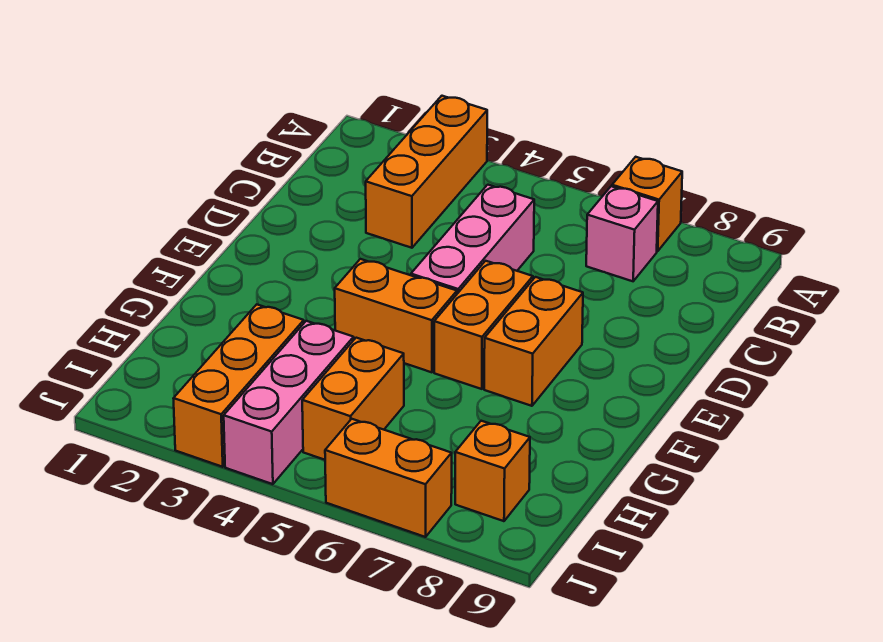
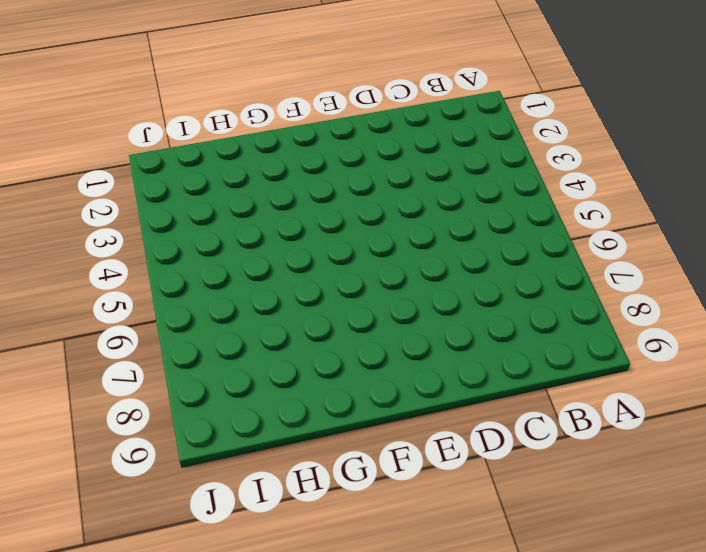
none -> orange brick A3:C3 level 1
none -> orange brick A7 level 1
none -> pink brick B7 level 1

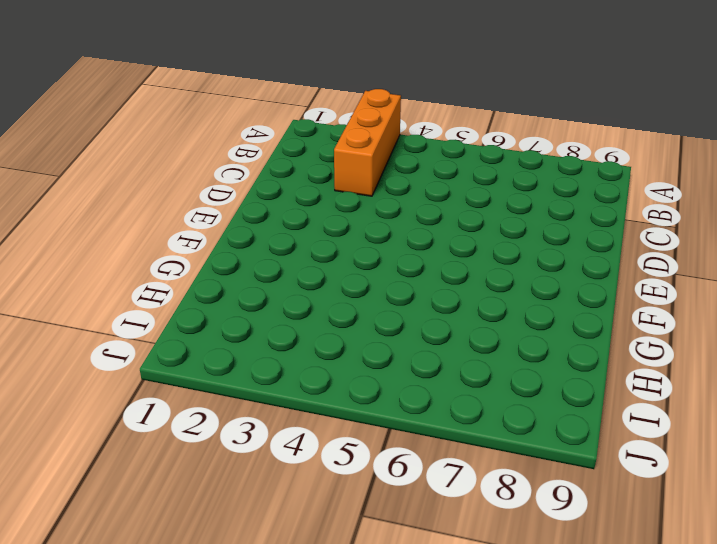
none -> orange brick A7 level 1
none -> pink brick B7 level 1
none -> pink brick C5:E5 level 1

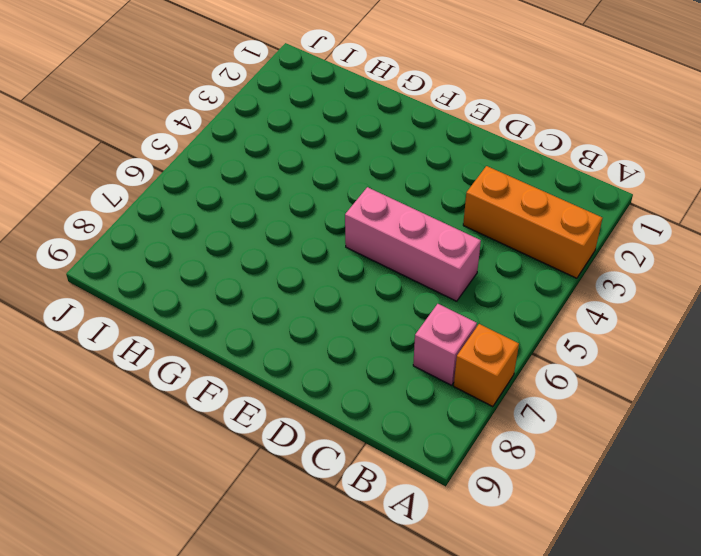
none -> orange brick E6:F6 level 1
none -> orange brick E7:F7 level 1
none -> orange brick F4:F5 level 1

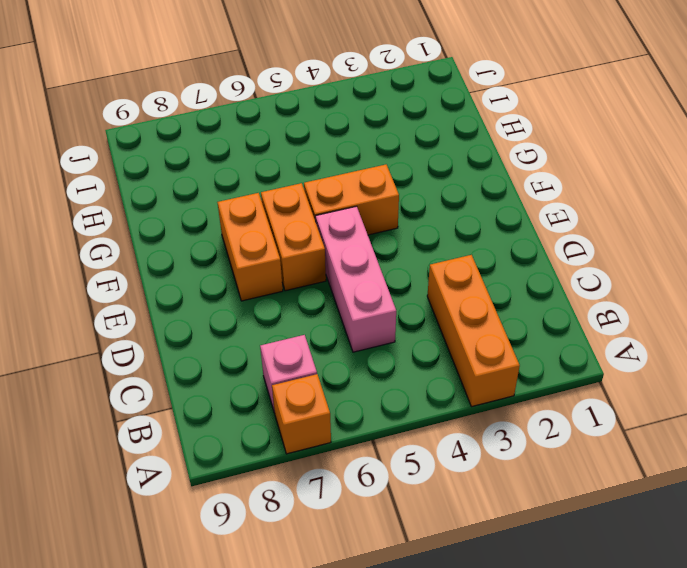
none -> orange brick H3:J3 level 1
none -> pink brick H4:J4 level 1
none -> orange brick H5:I5 level 1

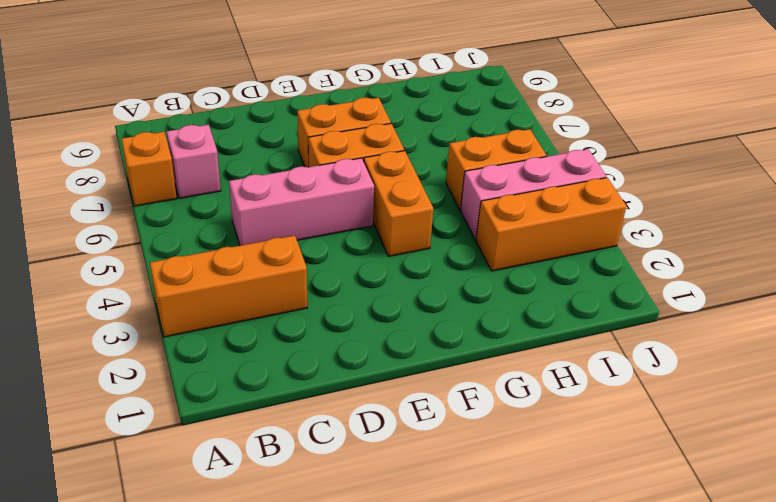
none -> orange brick I8 level 1
none -> orange brick J6:J7 level 1

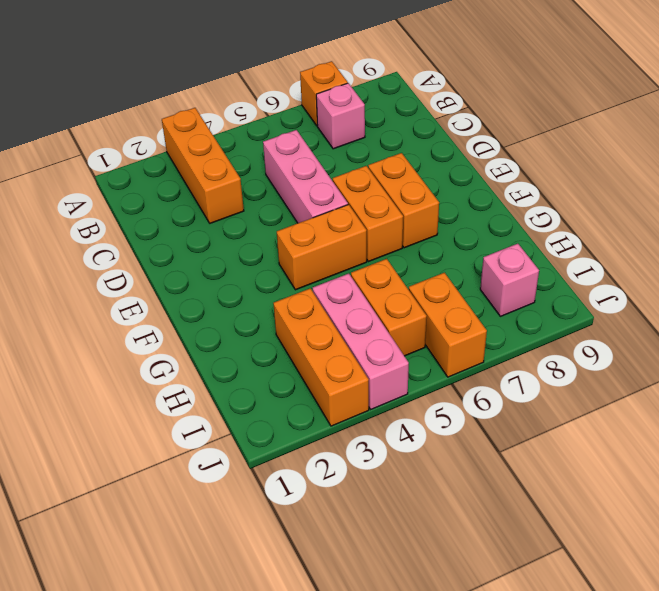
orange brick I6:J6 level 1 -> orange brick J6:J7 level 1
pink brick I8 level 1 -> orange brick I8 level 1

